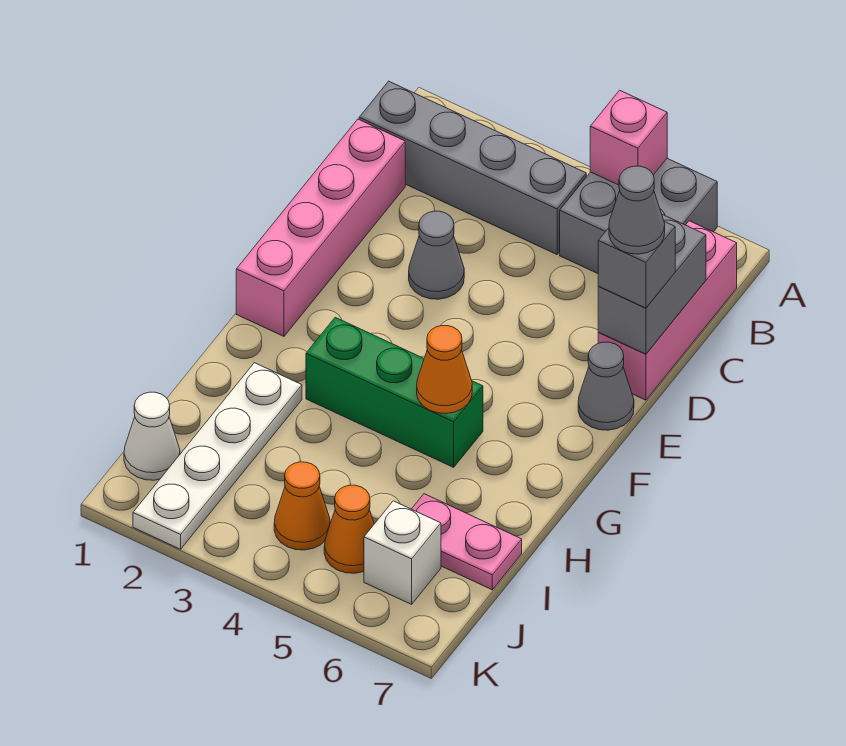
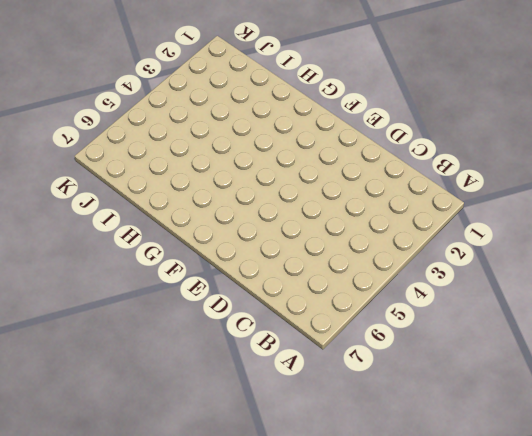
none -> grey brick A5:B6 level 1
none -> grey brick B1:B4 level 1
none -> pink brick B7:D7 level 1

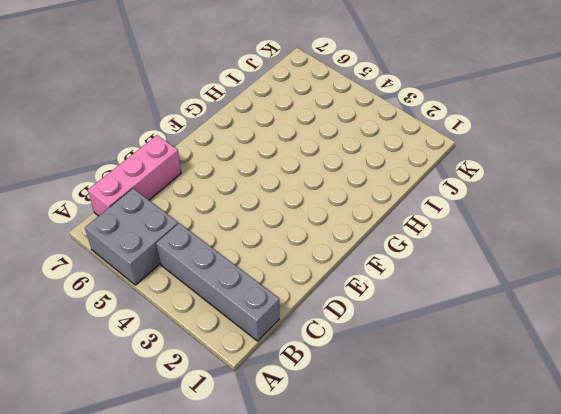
none -> pink brick C1:F1 level 1
none -> grey cone D3 level 1
none -> grey cone E7 level 1

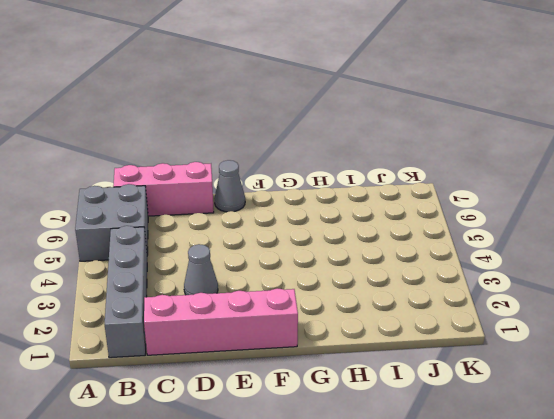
none -> green brick G3:G5 level 1
none -> white plate H2:K2 level 1
none -> pink plate I6:I7 level 1

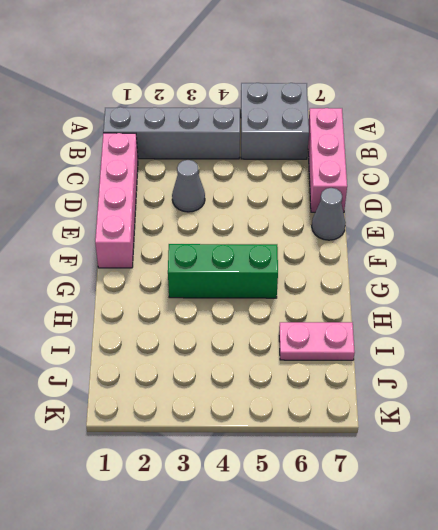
none -> white plate H2:K2 level 1
none -> white cone J1 level 1
none -> orange cone J4 level 1

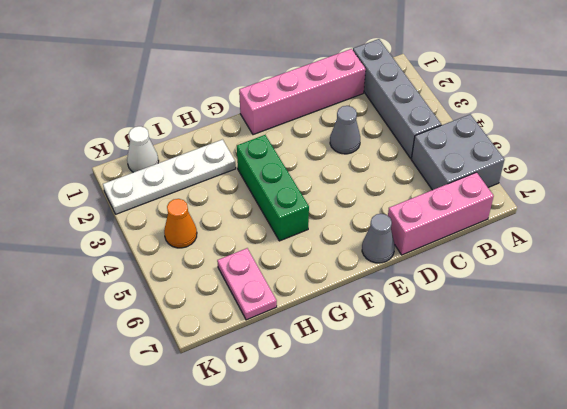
none -> orange cone J5 level 1
none -> white brick J6 level 1
none -> pink brick A5 level 2

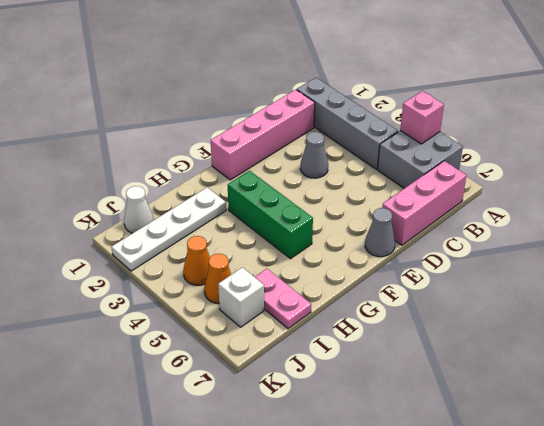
none -> grey brick C7:D7 level 2
none -> orange cone G5 level 2
none -> grey brick D7 level 3

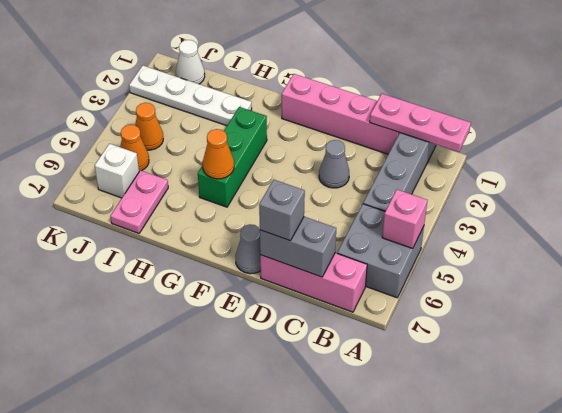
pink plate A1:C1 level 2 -> none
none -> grey cone D7 level 4

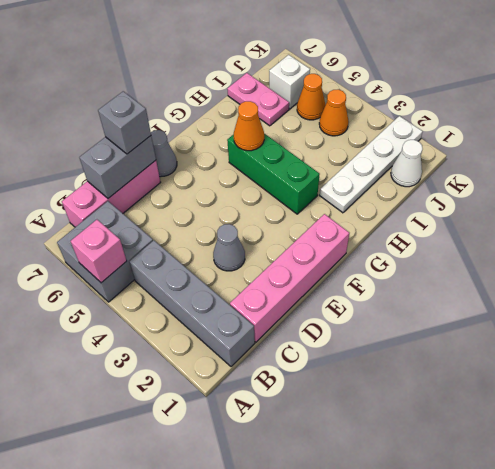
none -> grey cone D7 level 4

